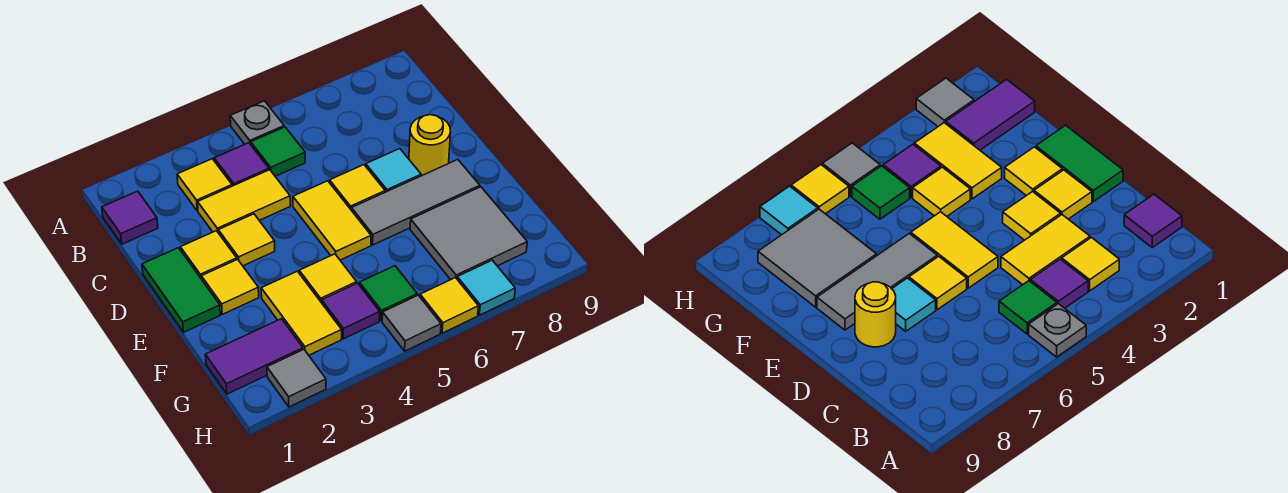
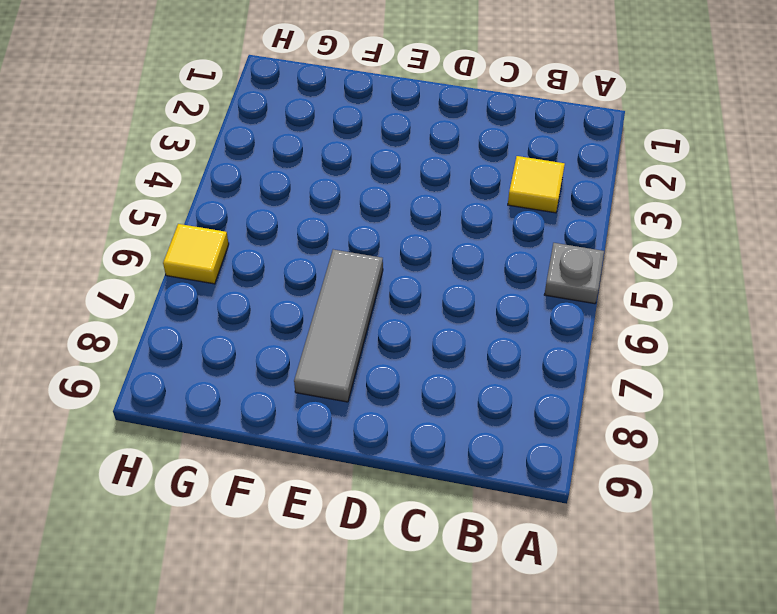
none -> purple tile B1 level 1
none -> purple tile B4 level 1
none -> green tile B5 level 1

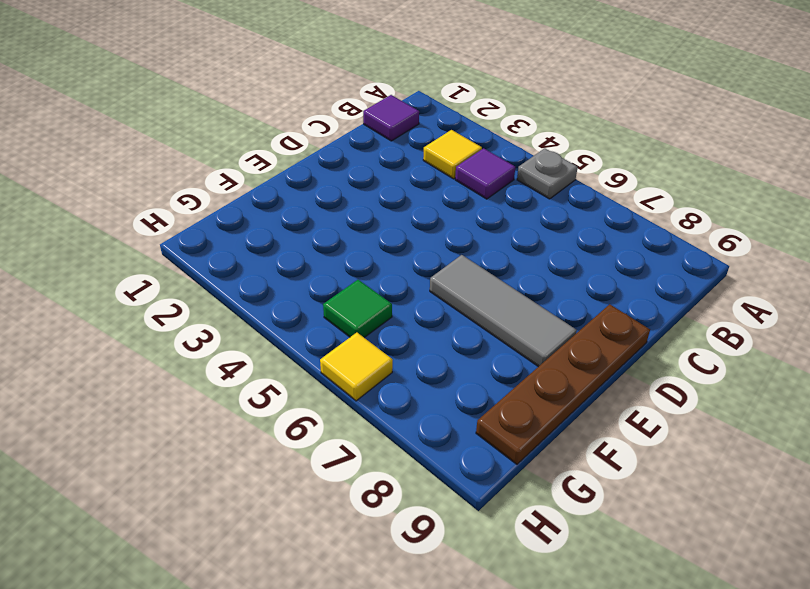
brown plate D9:G9 level 1 -> none
none -> green tile B5 level 1
none -> yellow tile C3:C4 level 1
none -> green tile D1:E1 level 1

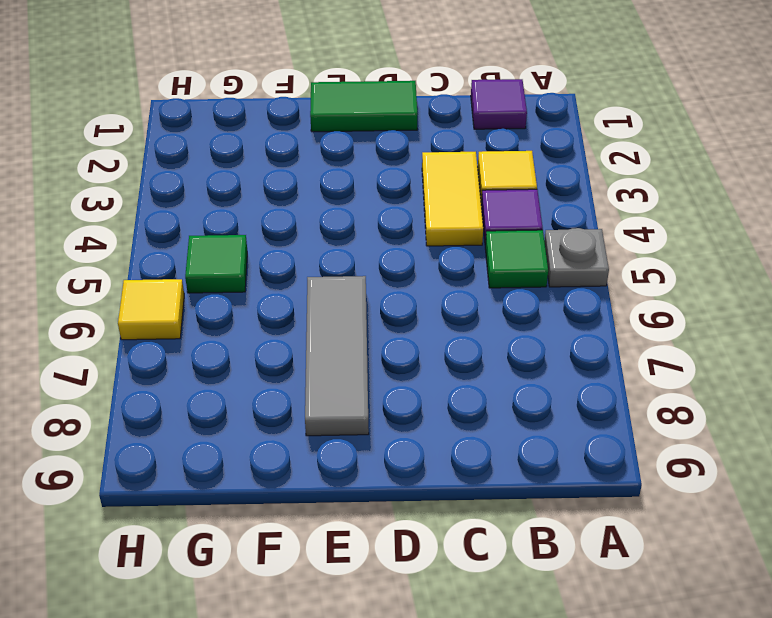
none -> yellow tile D2 level 1
none -> yellow tile D3 level 1
none -> yellow tile D5:E5 level 1

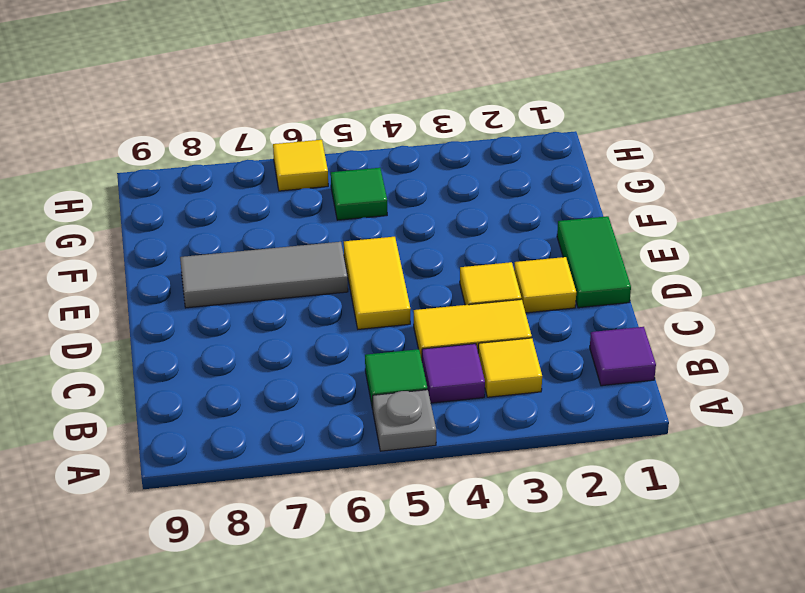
none -> yellow tile D6 level 1
none -> cyan tile D7 level 1
none -> yellow round brick D8 level 1

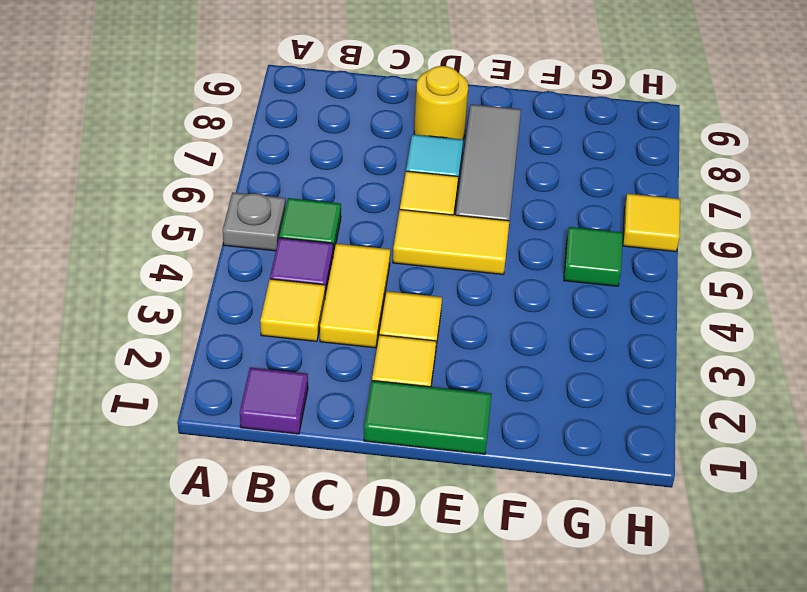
none -> yellow tile E2 level 1
none -> yellow tile F3:G3 level 1
none -> yellow tile F4 level 1

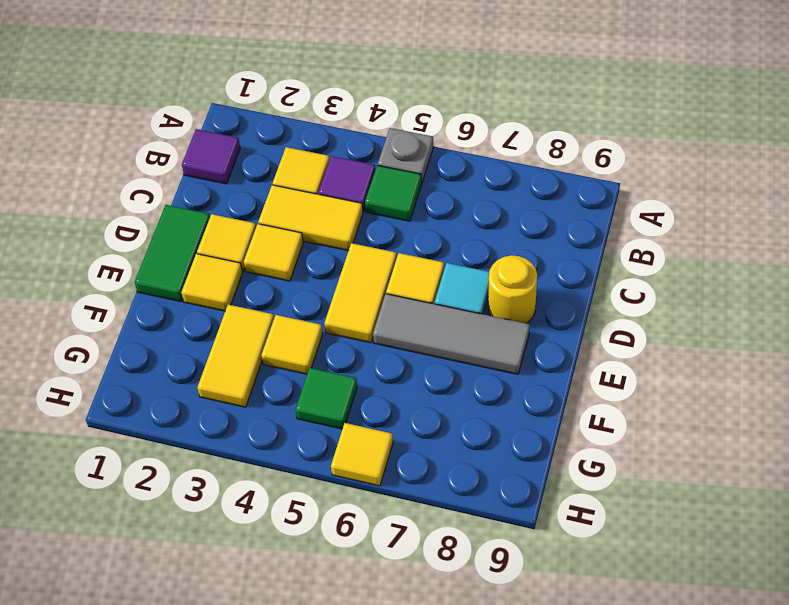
none -> grey tile F7:G8 level 1
none -> purple tile G1:G2 level 1
none -> purple tile G4 level 1

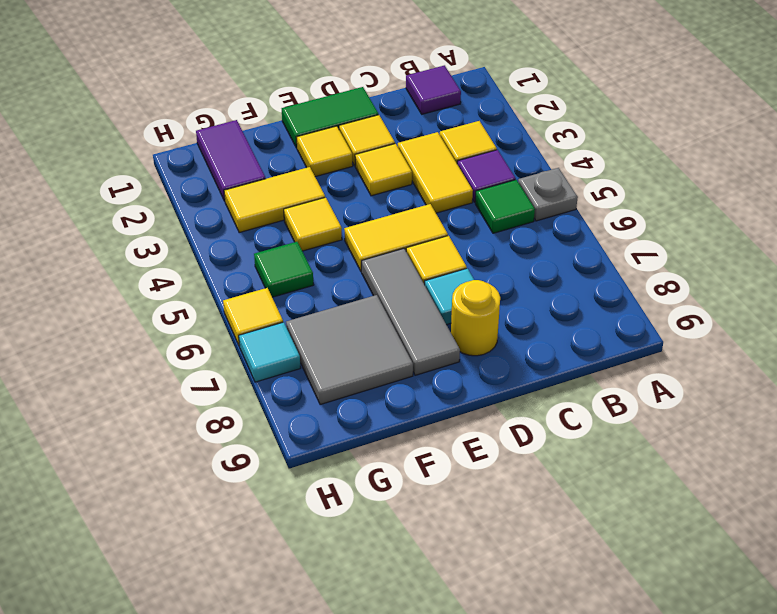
none -> purple tile G4 level 1
none -> grey tile H2 level 1
none -> grey tile H5 level 1

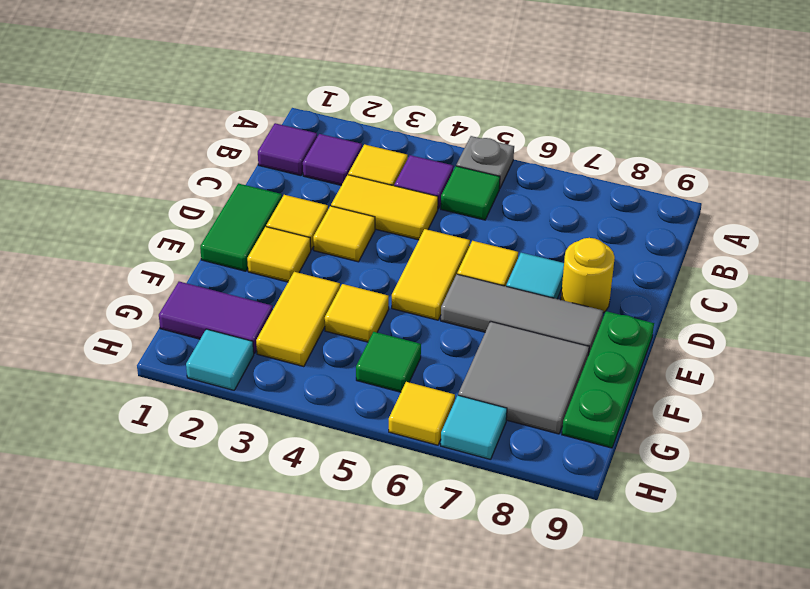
purple tile B2 level 1 -> purple tile G4 level 1
green plate E9:G9 level 1 -> none
cyan tile H2 level 1 -> grey tile H2 level 1
none -> grey tile H5 level 1

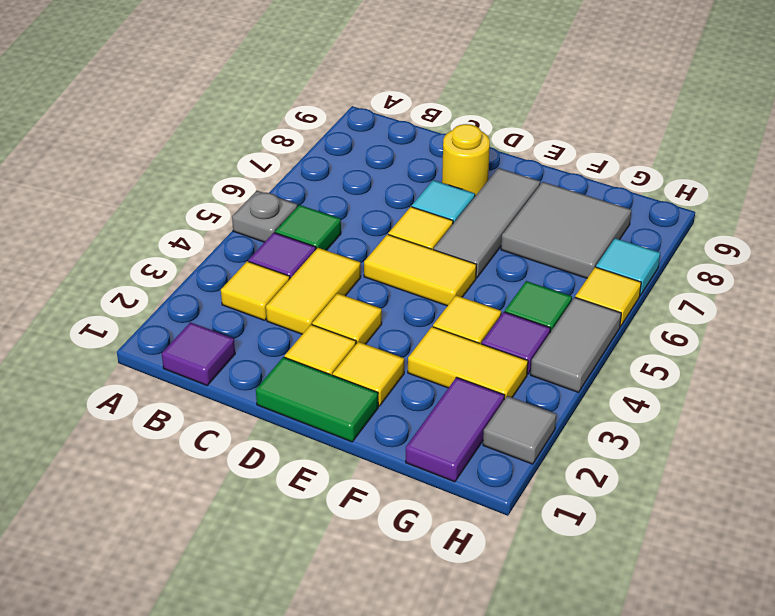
grey tile H4:H5 level 1 -> grey tile H5 level 1

